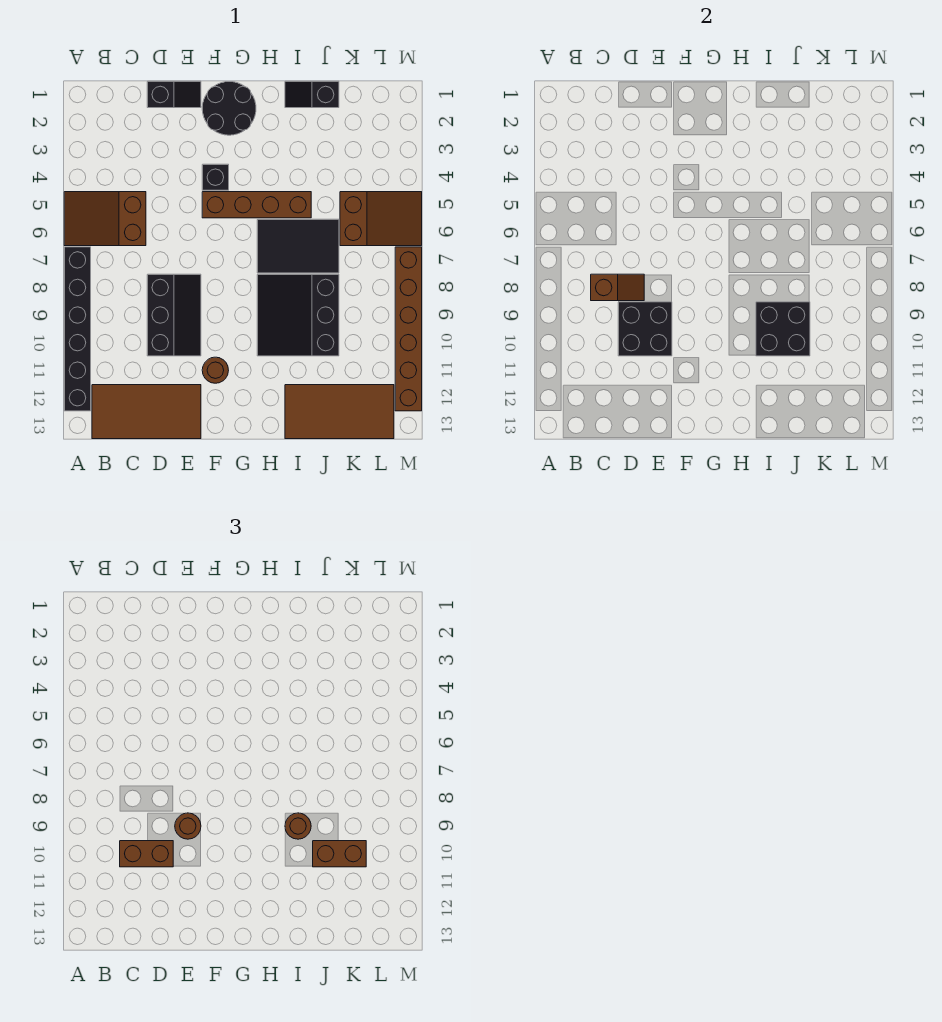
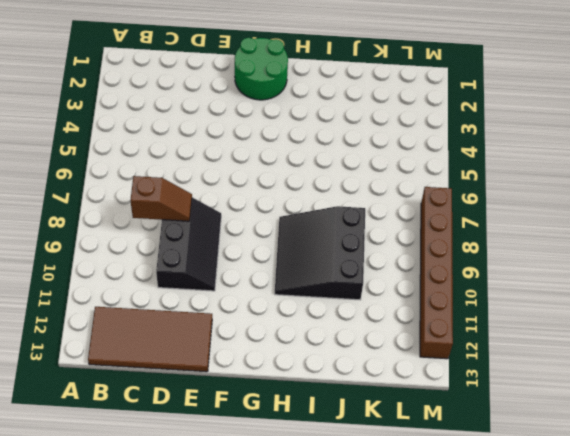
green round brick F1:G2 level 1 -> black round brick F1:G2 level 1
none -> brown slope A5:C6 level 1 top C
none -> black brick A7:A12 level 1
none -> black slope D1:E1 level 1 top D

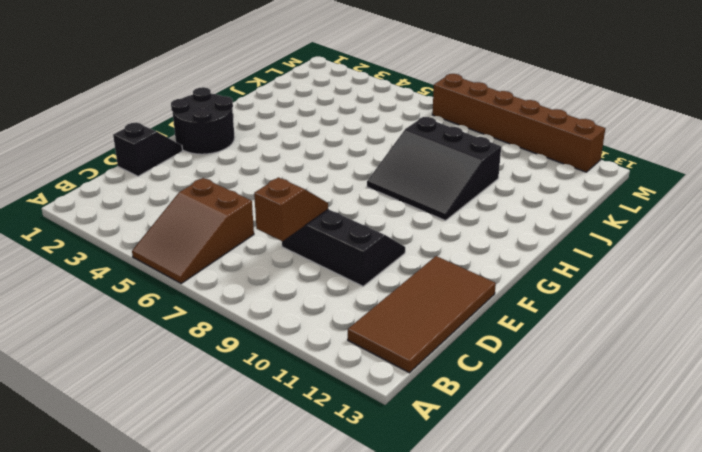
none -> black brick A7:A12 level 1
none -> black brick F4 level 1
none -> brown brick F5:I5 level 1

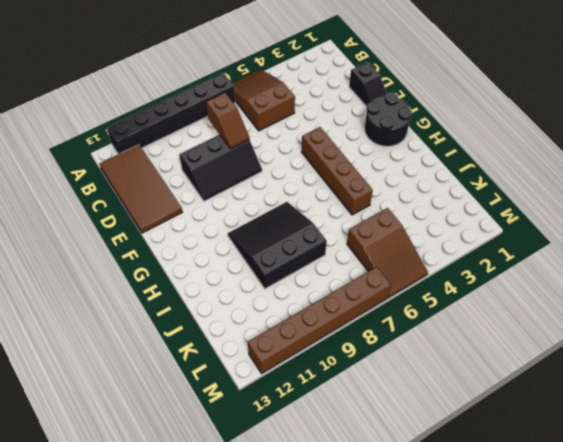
none -> black brick F4 level 1
none -> brown round brick F11 level 1
none -> black tile H6:J7 level 1

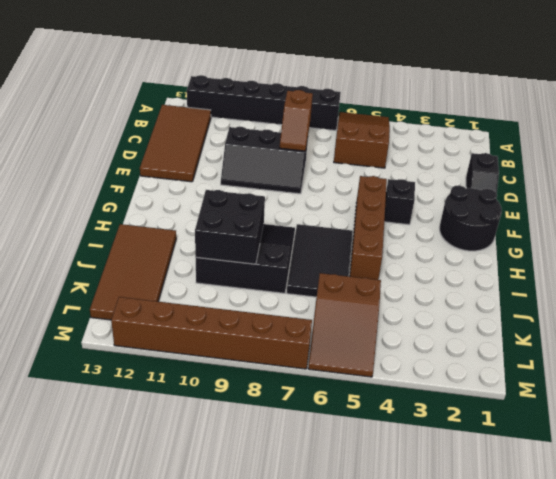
none -> brown round brick F11 level 1
none -> black slope I1:J1 level 1 top J
none -> black brick D9:E10 level 2

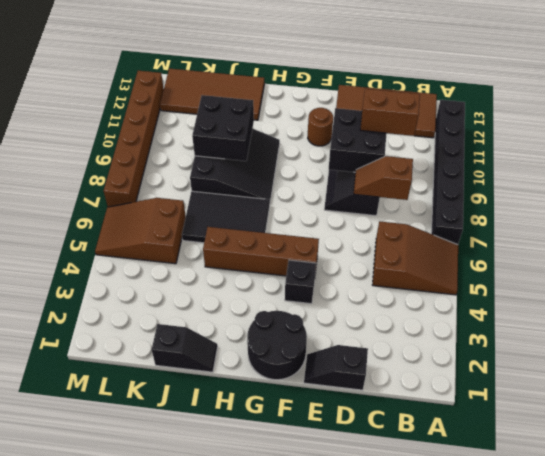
none -> brown round brick E9 level 3
none -> brown round brick I9 level 3
none -> brown brick J10:K10 level 3

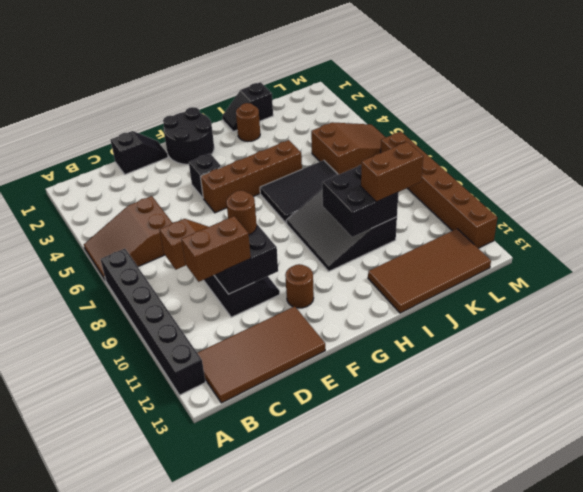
brown round brick I2 level 1 -> brown round brick I9 level 3

